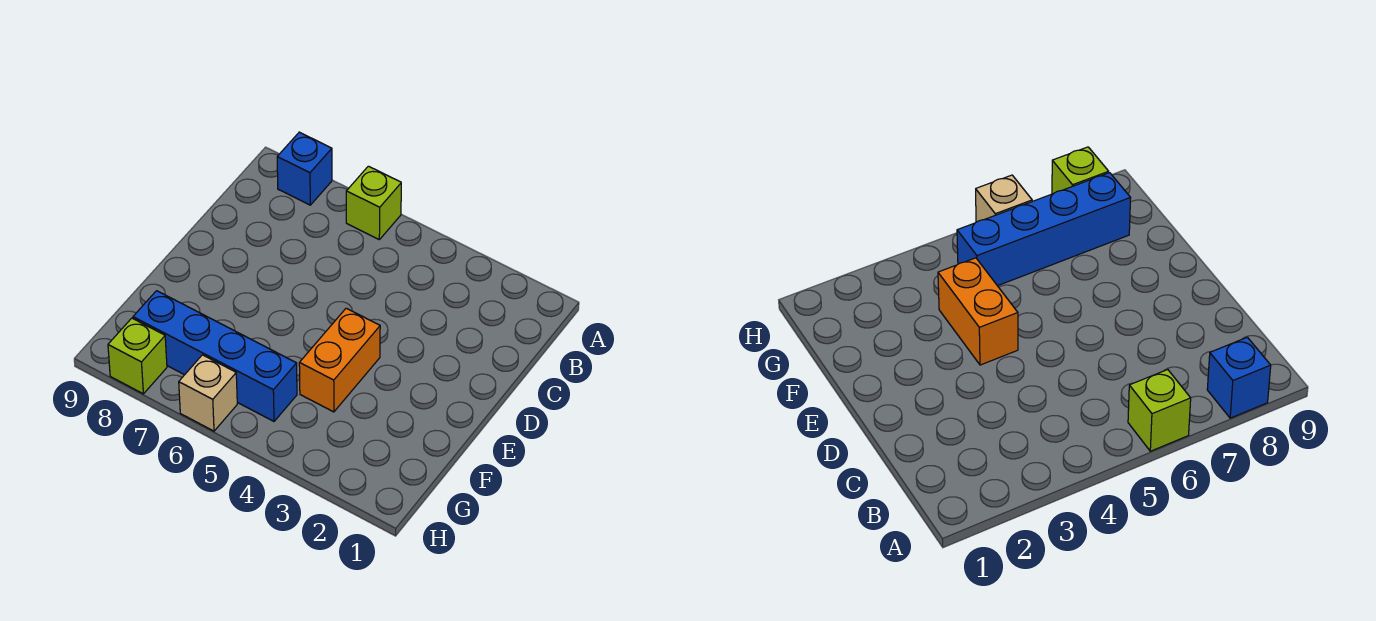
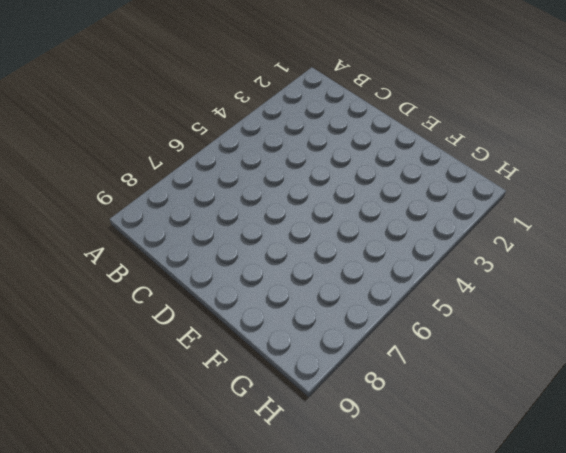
none -> lime brick A6 level 1
none -> blue brick A8 level 1

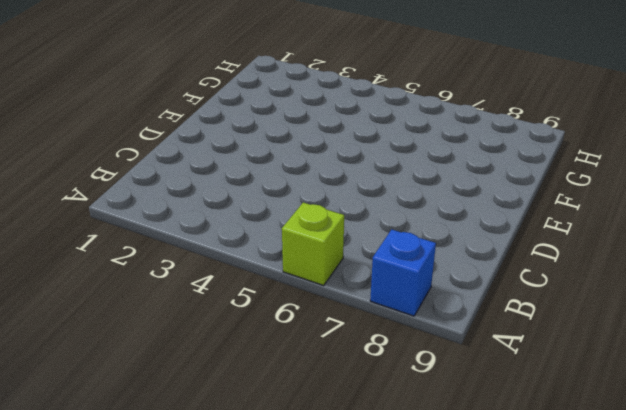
none -> orange brick E4:F4 level 1
none -> blue brick G5:G8 level 1

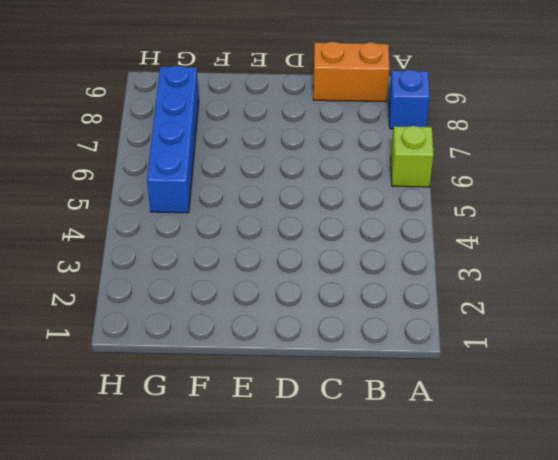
orange brick B9:C9 level 1 -> orange brick E4:F4 level 1
none -> tan brick H6 level 1
none -> lime brick H8 level 1

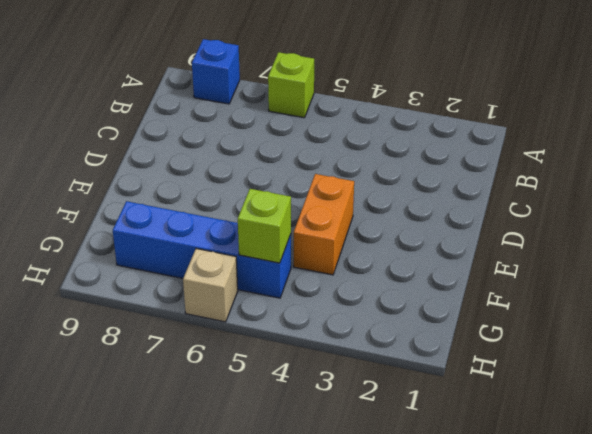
lime brick G5 level 2 -> lime brick H8 level 1

